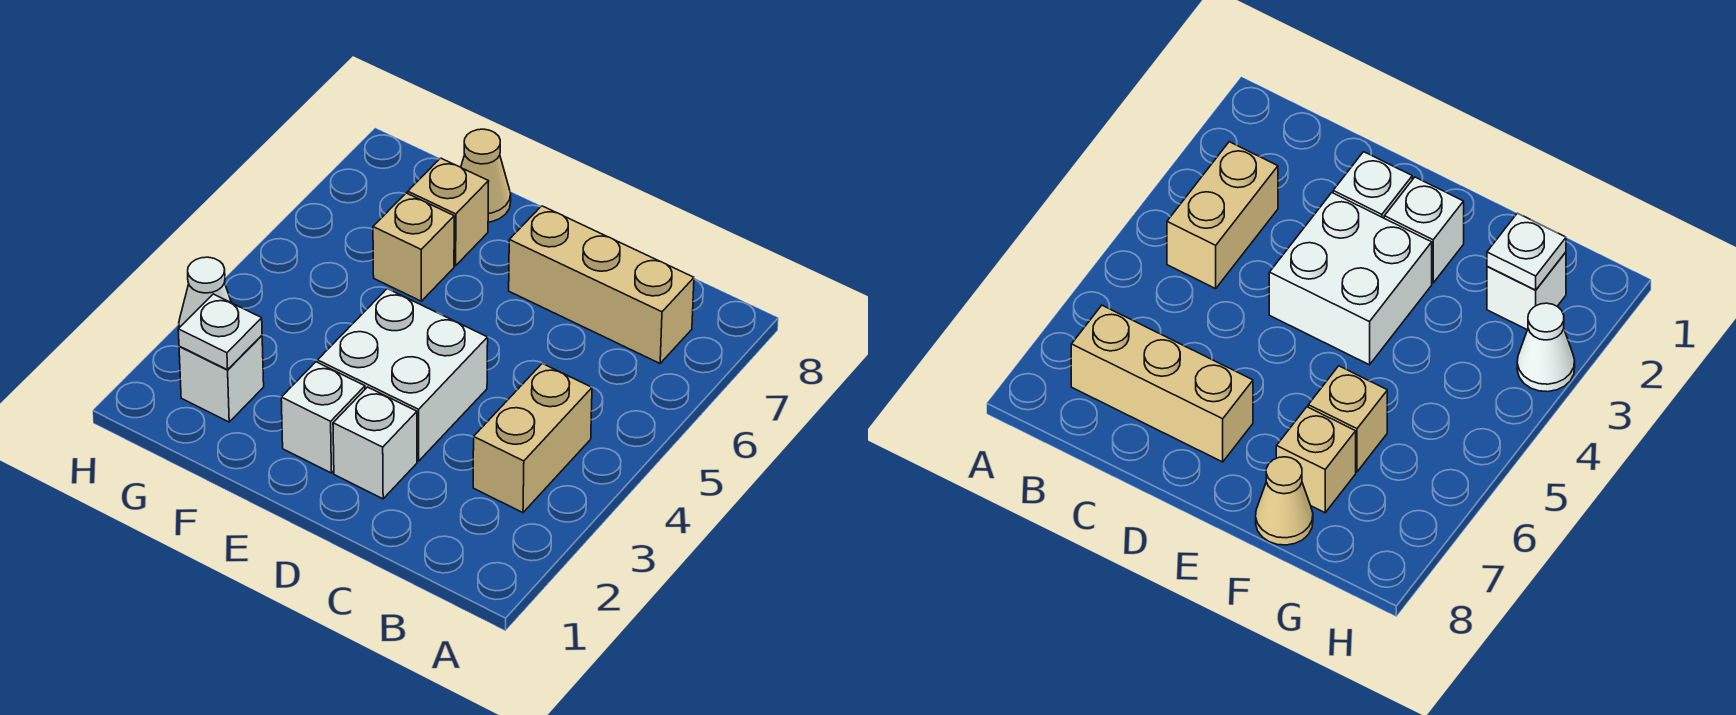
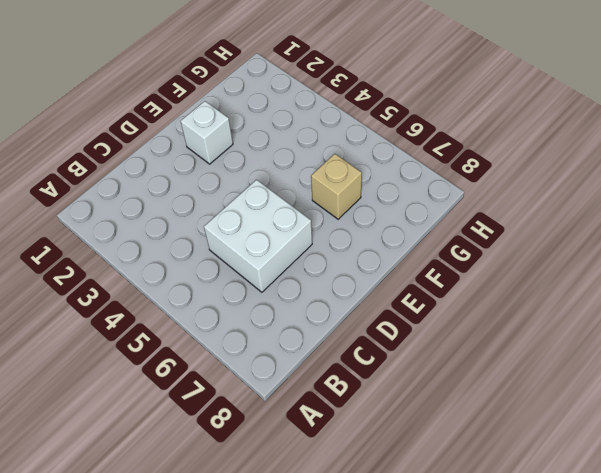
white brick C5:D6 level 1 -> white brick D3:E4 level 1
none -> tan brick B3:B4 level 1
none -> tan brick B7:D7 level 1

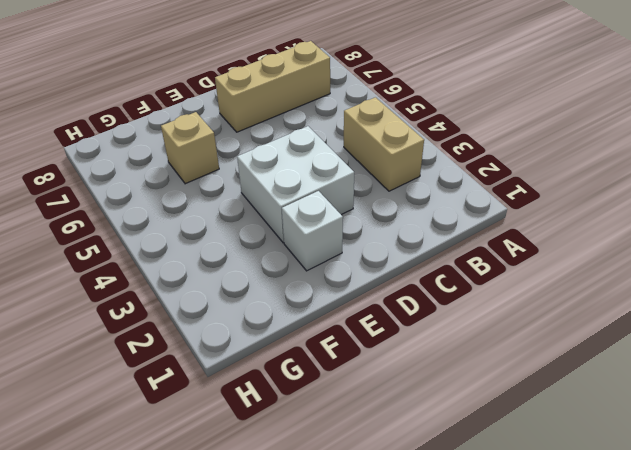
none -> white brick D2 level 1
none -> tan brick F7 level 1

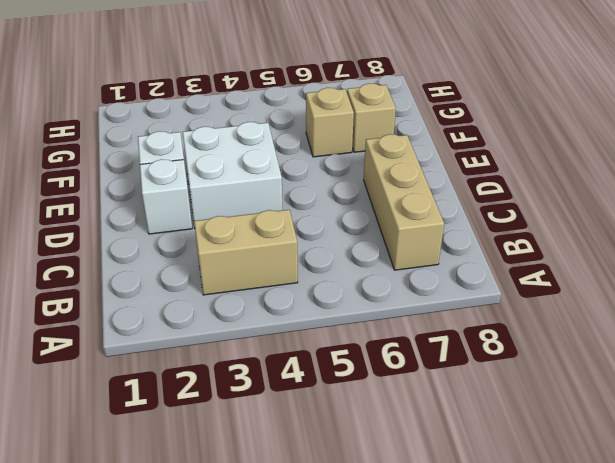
none -> tan cone F8 level 1
none -> white brick G2 level 1

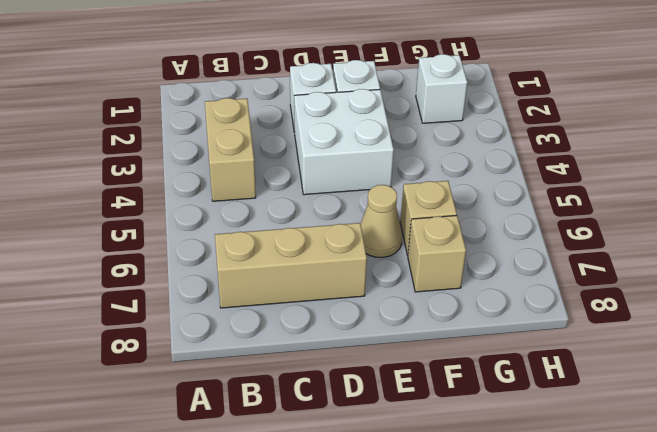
tan cone E6 level 1 -> tan cone F8 level 1
none -> white cone H3 level 1
none -> white plate G2 level 2

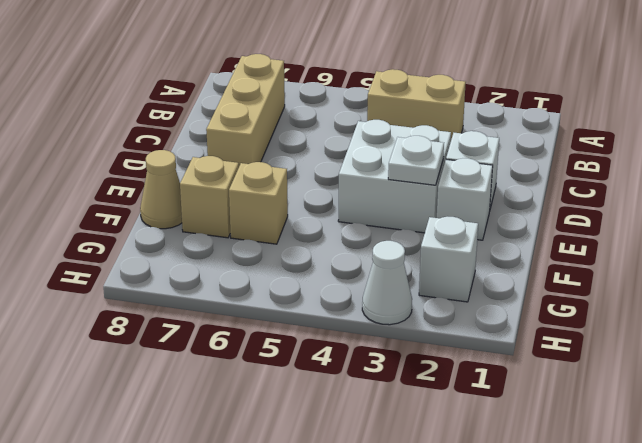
white plate E3 level 2 -> white plate G2 level 2

